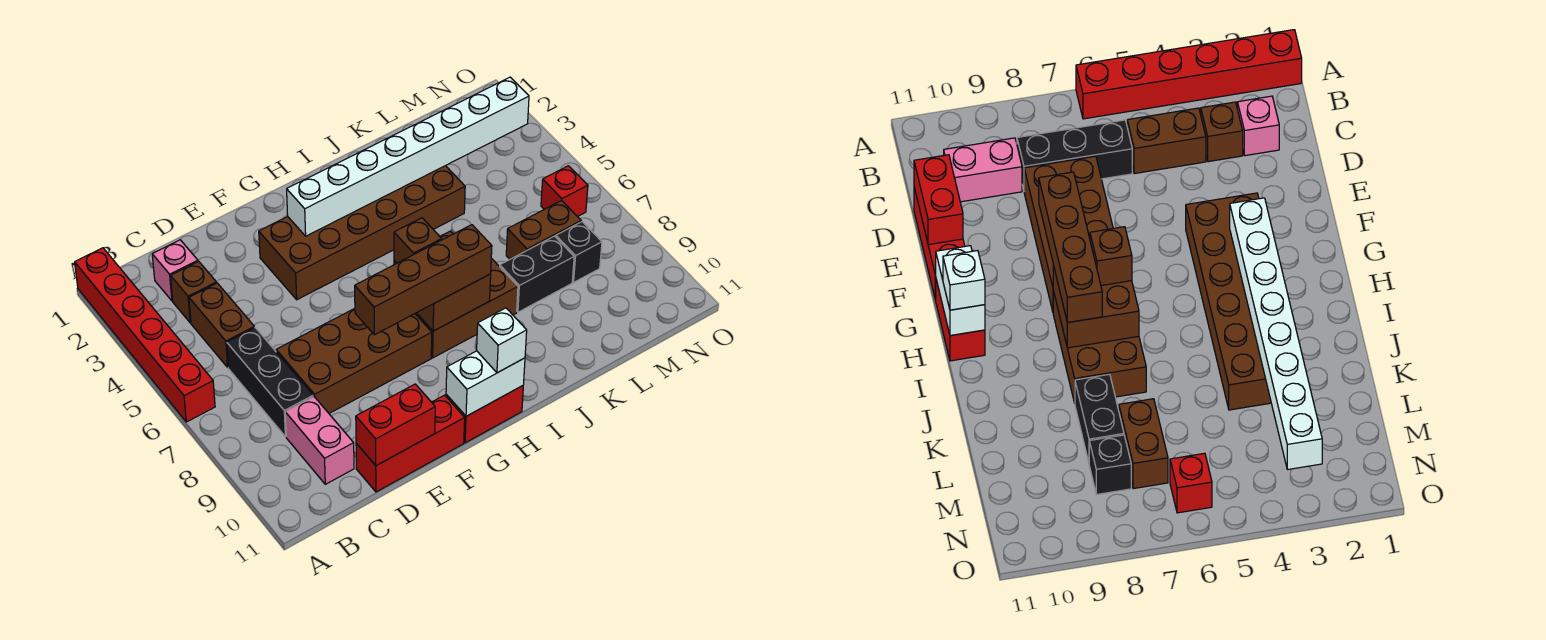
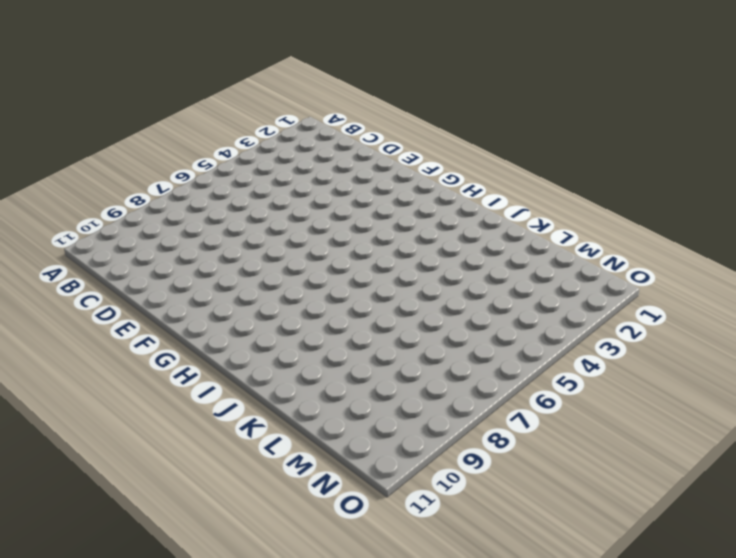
none -> red brick A1:A6 level 1
none -> pink brick C2 level 1
none -> brown brick C3 level 1

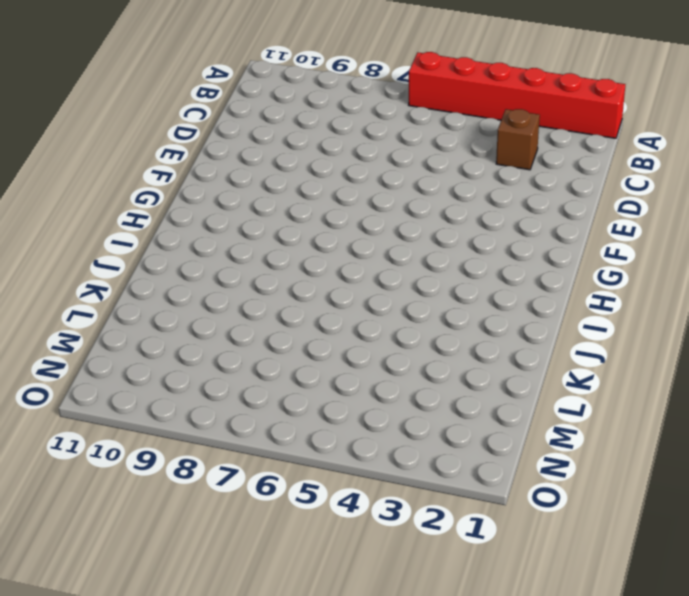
none -> pink brick C2 level 1
none -> brown brick C4:C5 level 1
none -> black brick C6:C8 level 1

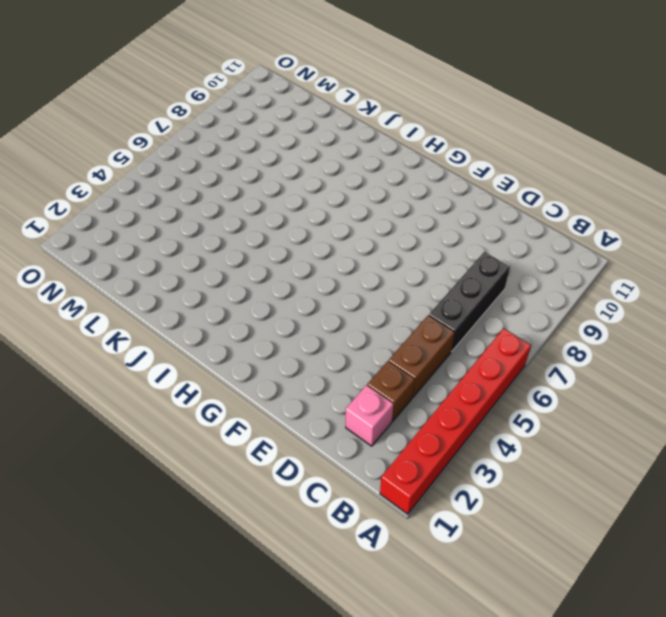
none -> pink brick C9:C10 level 1
none -> brown brick D7:G8 level 1
none -> red brick D11:F11 level 1

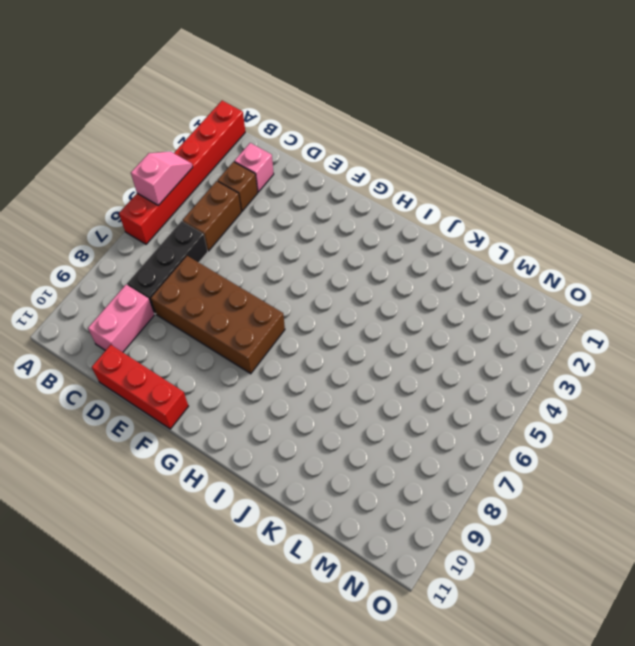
pink slope A4:A5 level 2 top 5 -> none
none -> brown brick F3:K4 level 1
none -> red brick G11:H11 level 1
none -> brown brick H7:J8 level 1

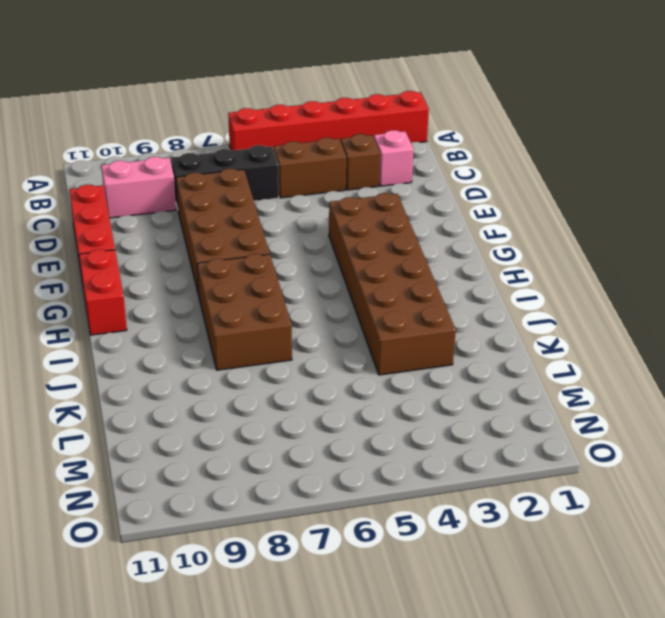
none -> black brick K8:L8 level 1
none -> brown brick L7:M7 level 1
none -> black brick M8 level 1

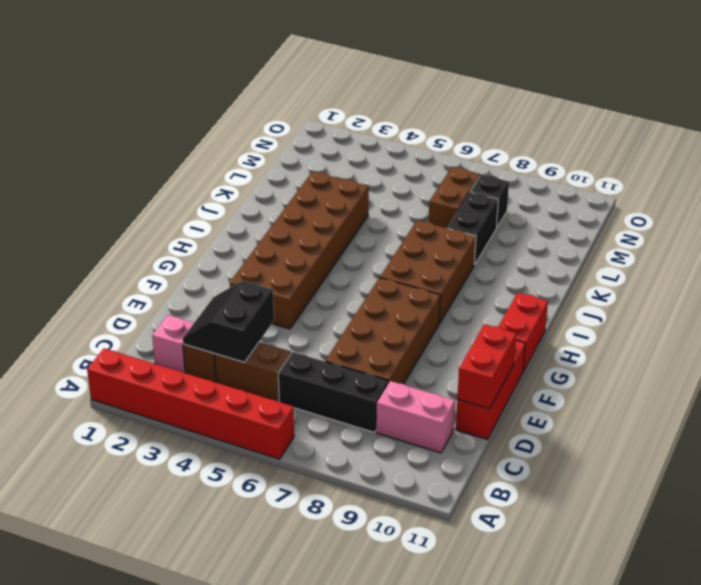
black slope C3:D4 level 2 top 4 -> none
none -> red brick N6 level 1
none -> white brick G3:N3 level 2
none -> white brick G11:H11 level 2

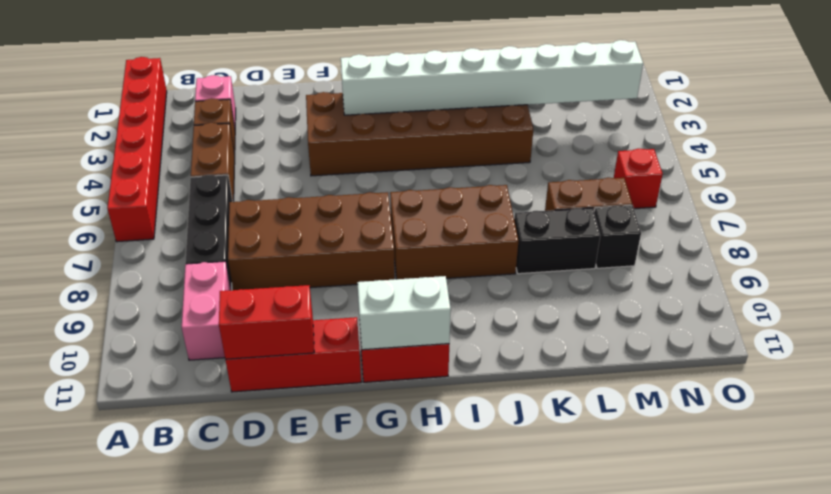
none -> brown brick H7:I8 level 2
none -> brown brick F8:I8 level 3
none -> brown brick H7 level 3

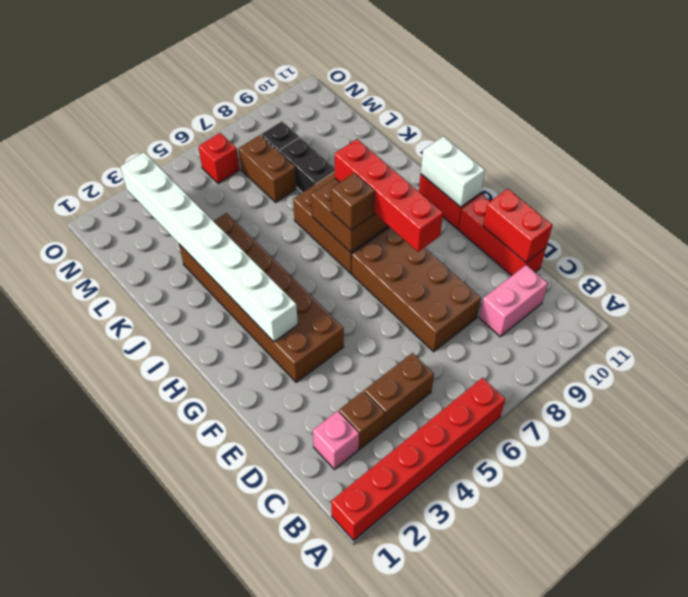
red brick F8:I8 level 3 -> brown brick F8:I8 level 3
none -> black brick C6:C8 level 1
none -> white brick H11 level 3

